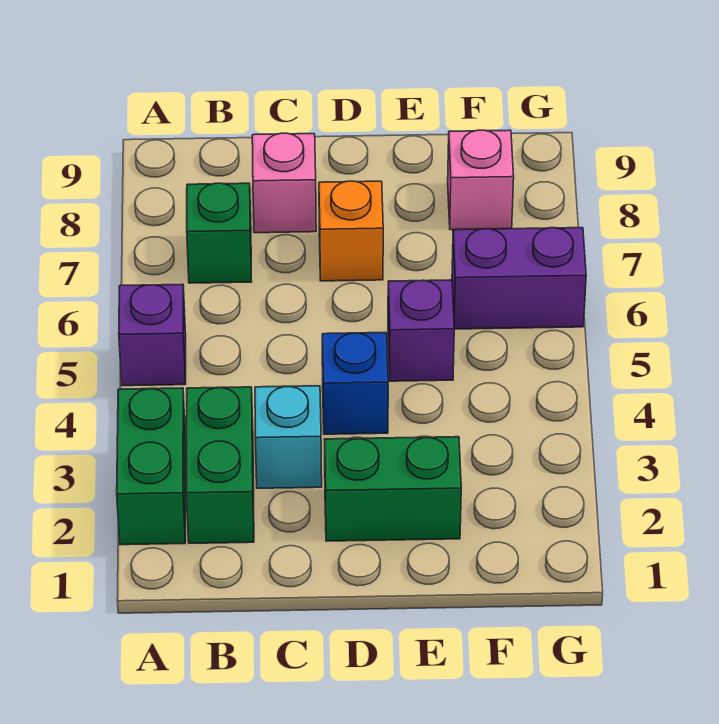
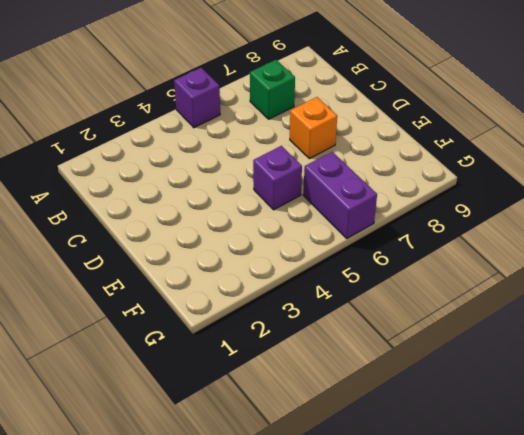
none -> green brick A2:A3 level 1
none -> green brick B2:B3 level 1
none -> cyan brick C3 level 1

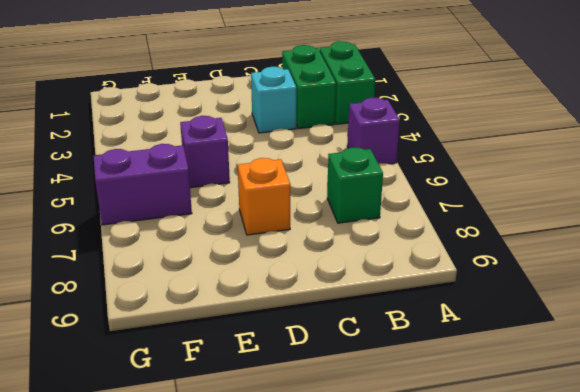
none -> pink brick C8 level 1
none -> green brick D2:E2 level 1
none -> blue brick D4 level 1

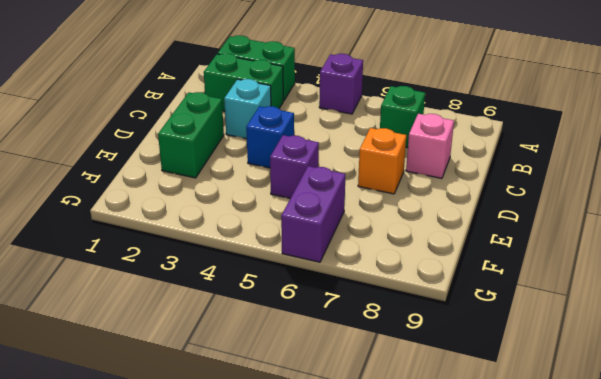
none -> pink brick F8 level 1

